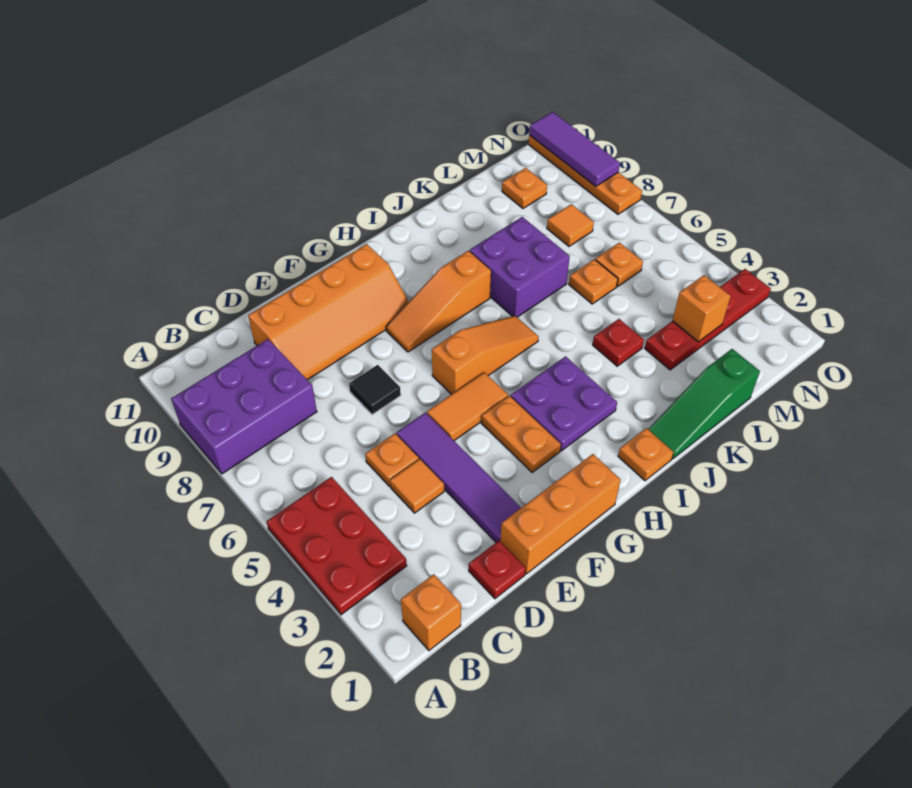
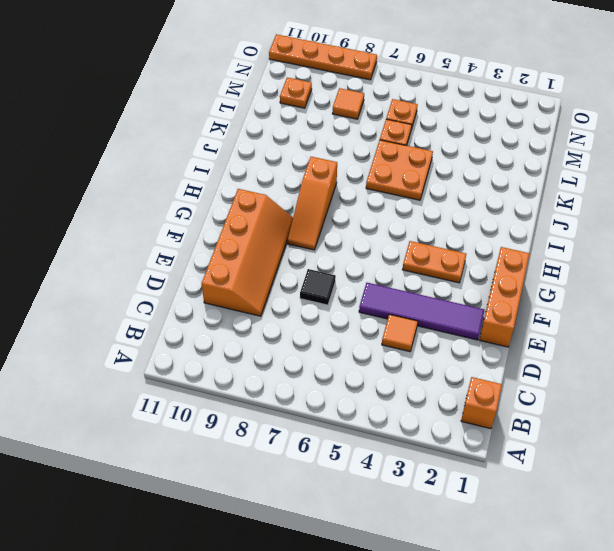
orange plate J5:K6 level 1 -> none
none -> red plate A3:B5 level 1
none -> purple brick A8:C9 level 1
none -> red plate D1 level 1

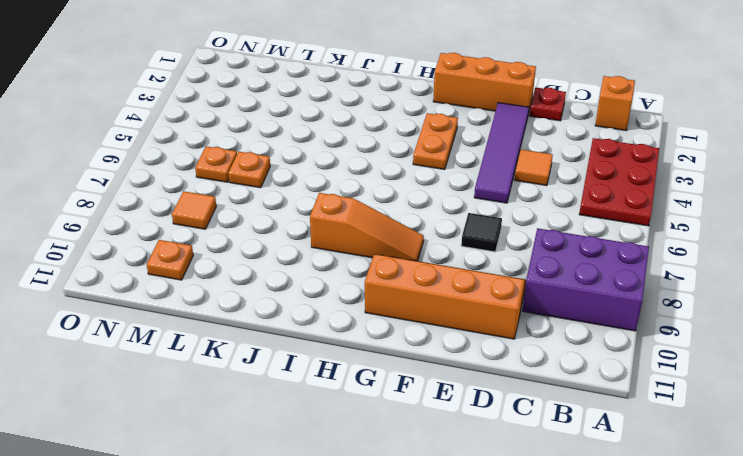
none -> orange plate D5 level 1
none -> orange tile F5:G5 level 1
none -> orange slope G6:I6 level 1 top G

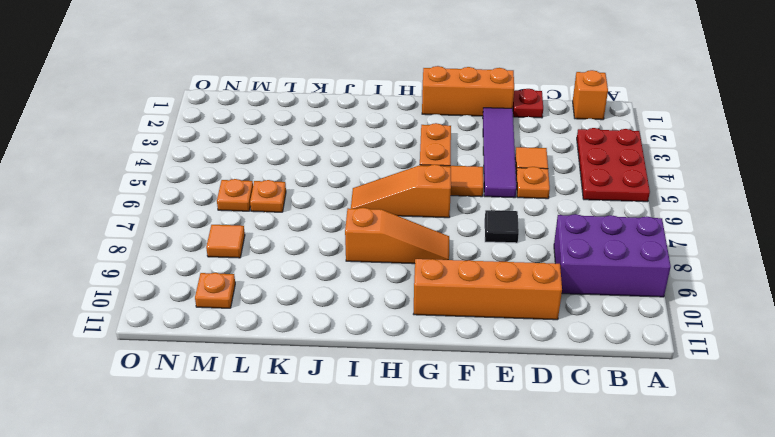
none -> purple plate H3:I4 level 1
none -> orange plate I1 level 1
none -> green slope J1:L1 level 1 top L

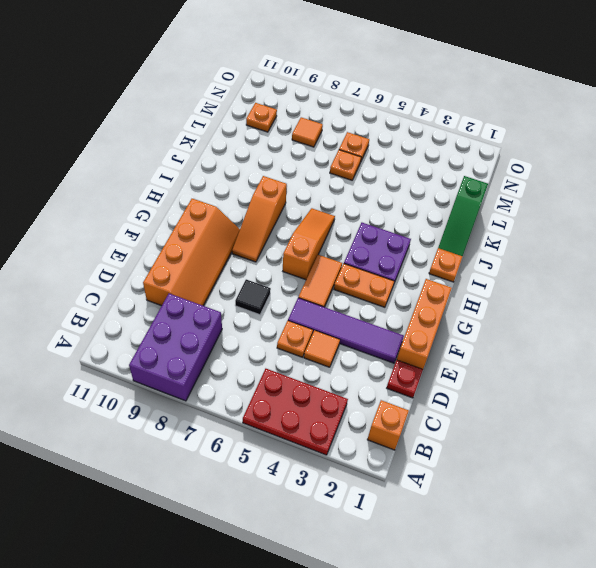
none -> purple brick J7:K8 level 1
none -> red plate K4 level 1
none -> red plate L3:O3 level 1

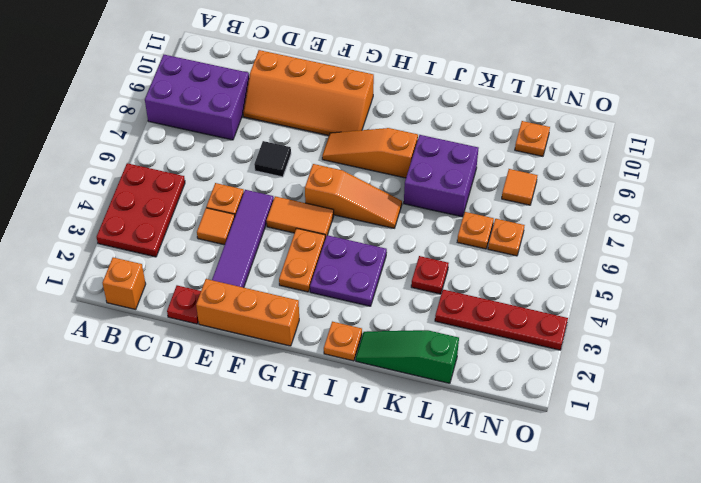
none -> orange plate O8:O11 level 1
none -> orange brick M3 level 2
none -> purple tile O9:O11 level 2

